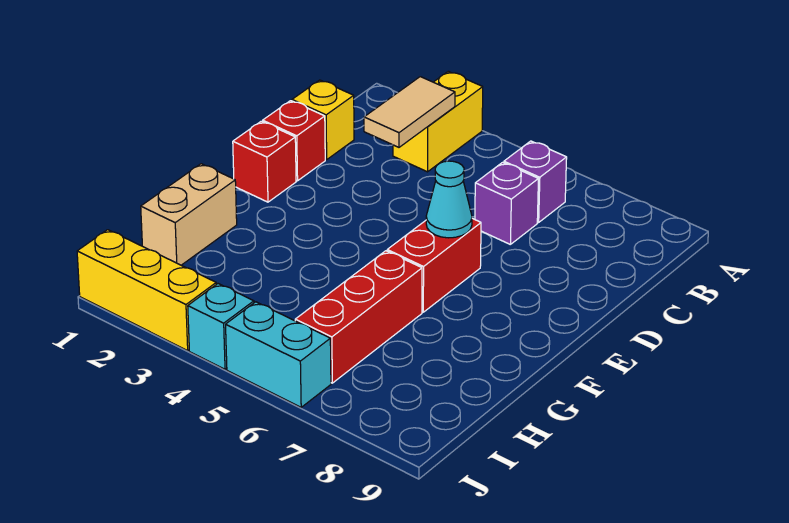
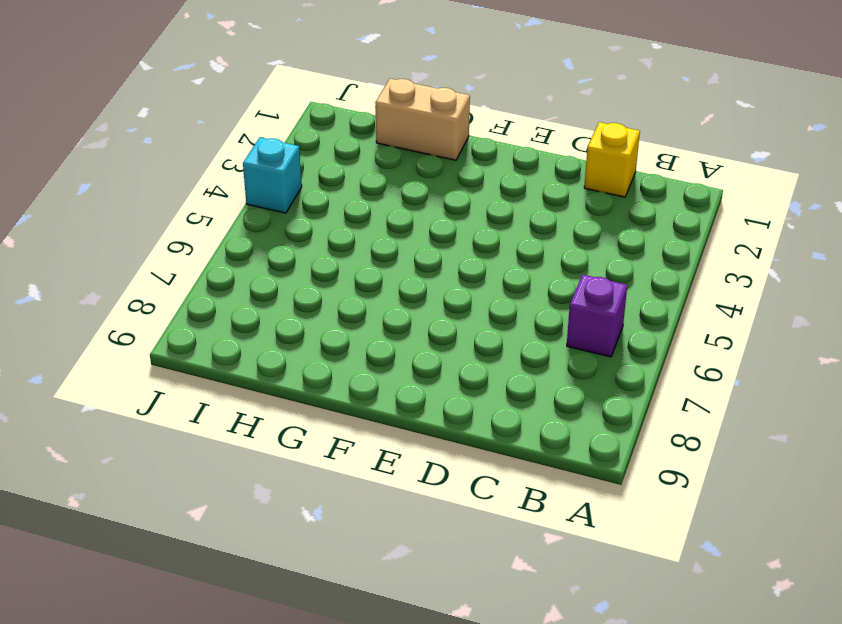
none -> yellow brick A3:B3 level 1
none -> purple brick C6 level 1
none -> red brick D1 level 1

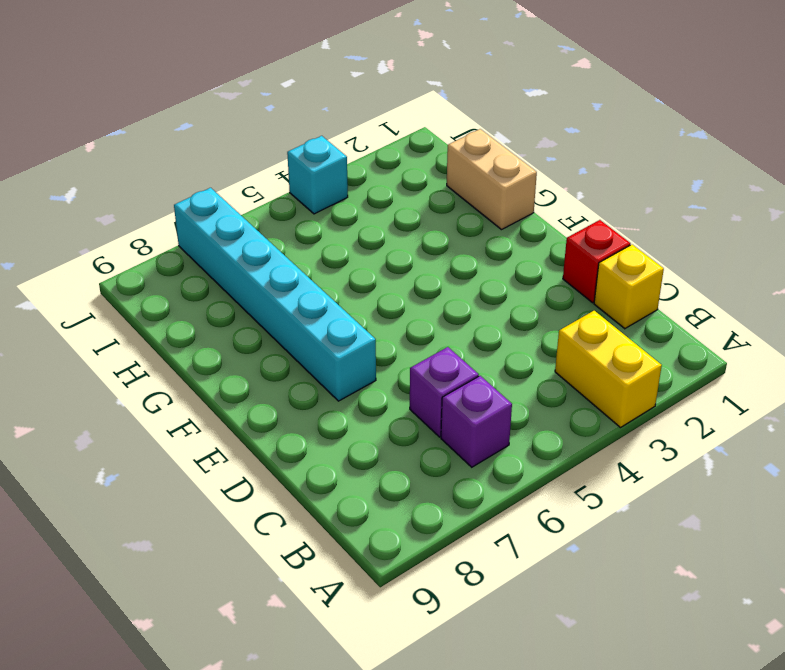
cyan brick E7:J7 level 1 -> none
none -> red brick E1 level 1
none -> red brick E6:F6 level 1
none -> red brick G6:I6 level 1

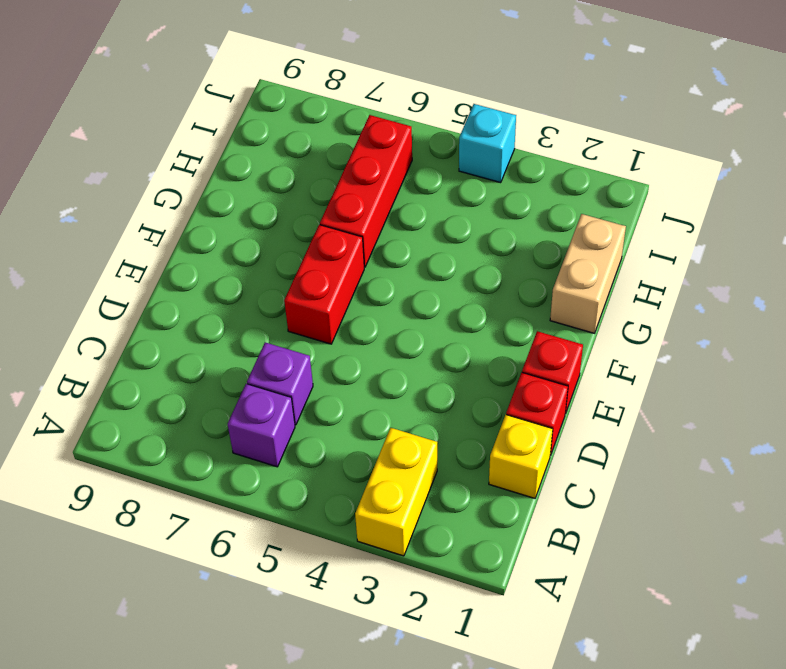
none -> yellow brick J1:J3 level 1
none -> cyan brick J5:J6 level 1
none -> tan tile B3:C3 level 2

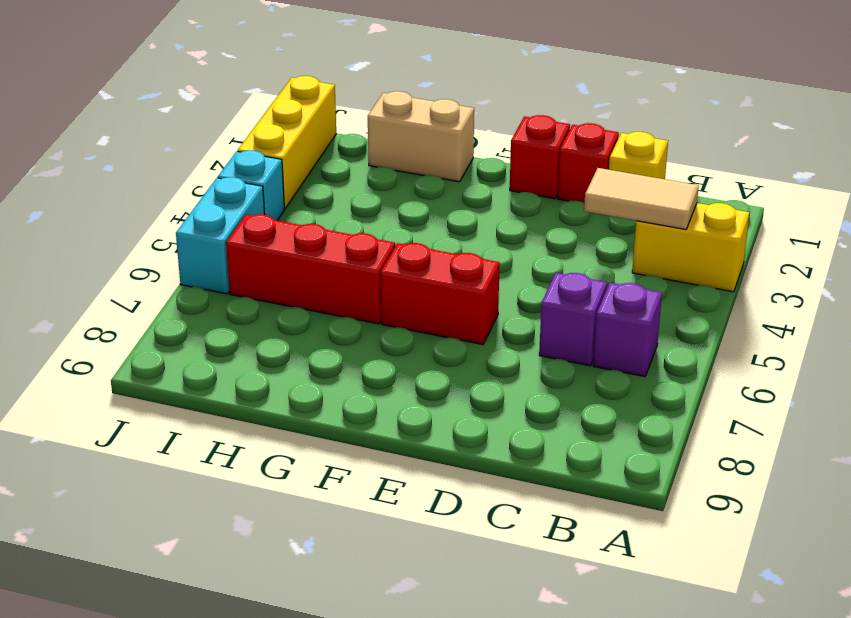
none -> cyan cone E6 level 2

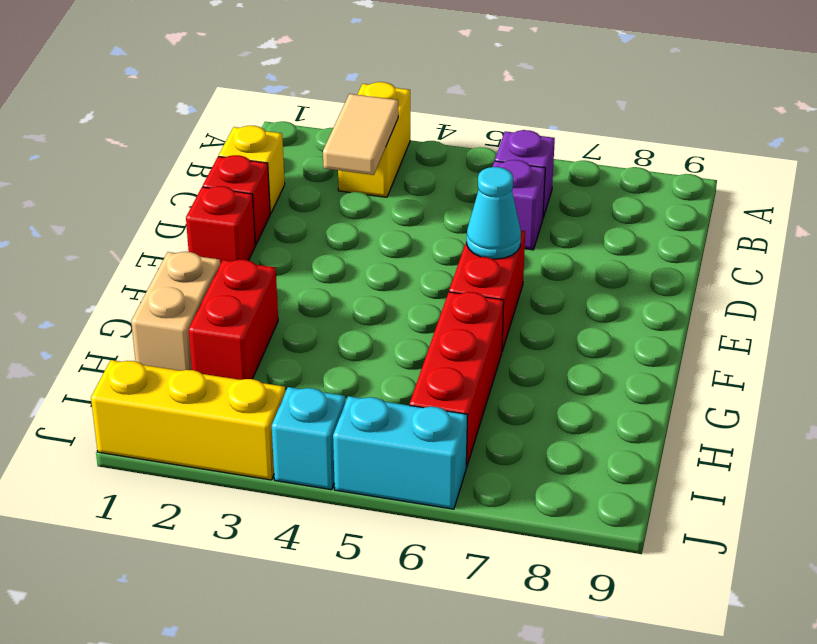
red brick G2:H2 level 1 -> none

